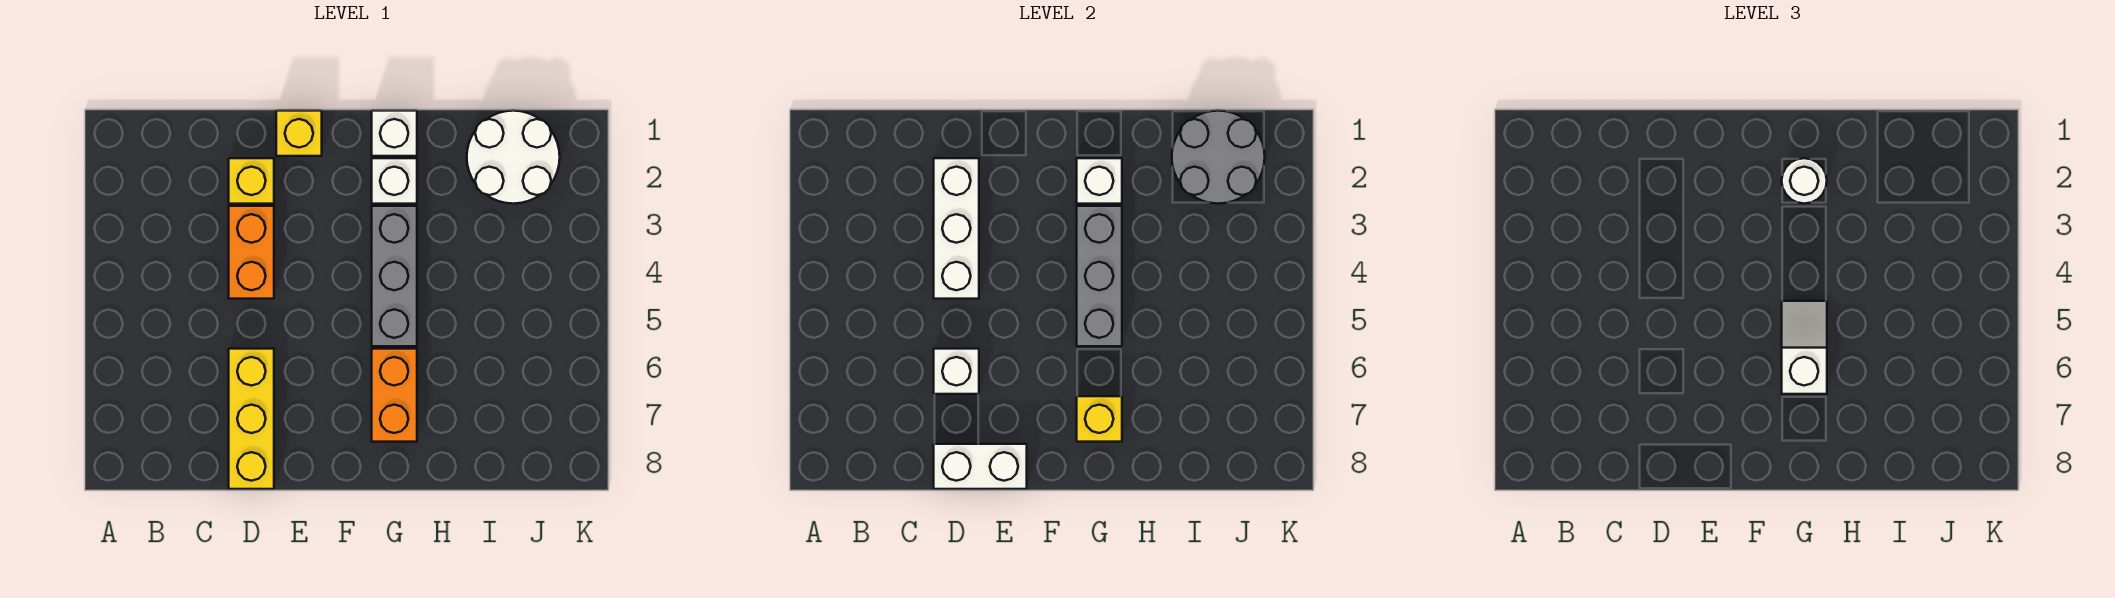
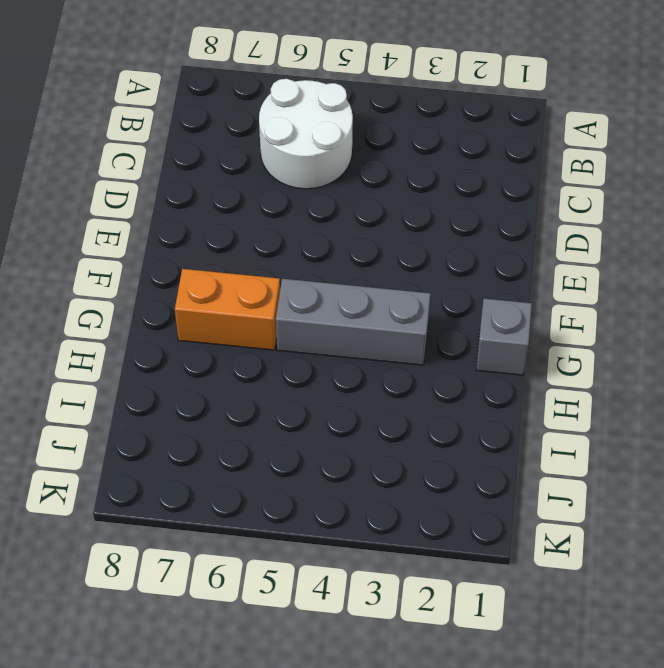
white round brick B5:C6 level 1 -> white round brick I1:J2 level 1
grey brick G1 level 1 -> white brick G1 level 1
none -> yellow brick D2 level 1
none -> orange brick D3:D4 level 1
none -> yellow brick D6:D8 level 1

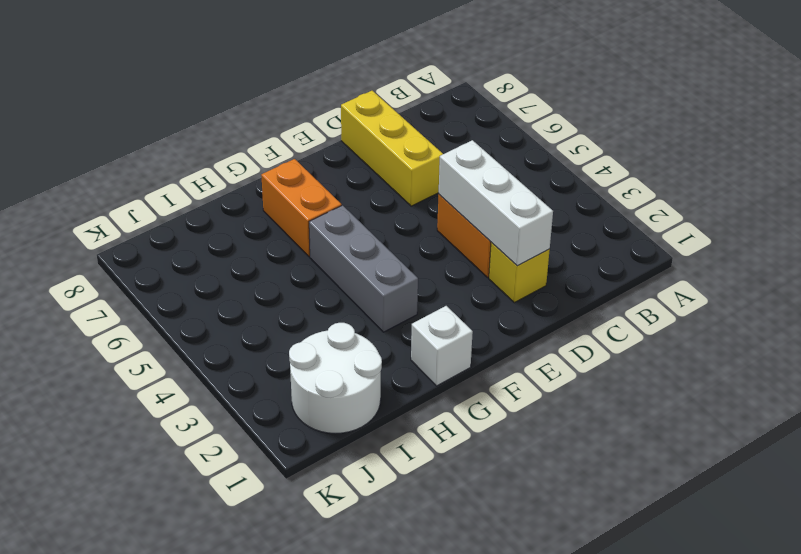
none -> yellow brick E1 level 1
none -> white brick G2 level 1
none -> white brick D6 level 2

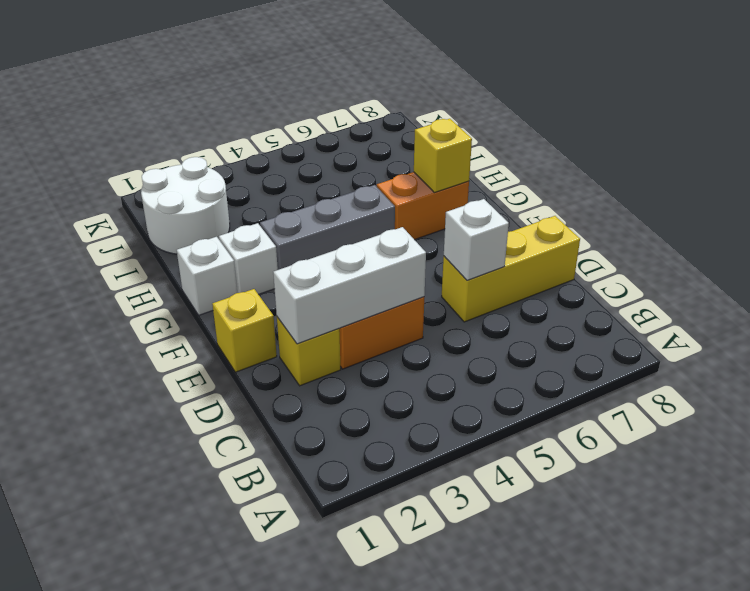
none -> white brick D8:E8 level 2
none -> white brick G2 level 2
none -> grey brick G3:G5 level 2

